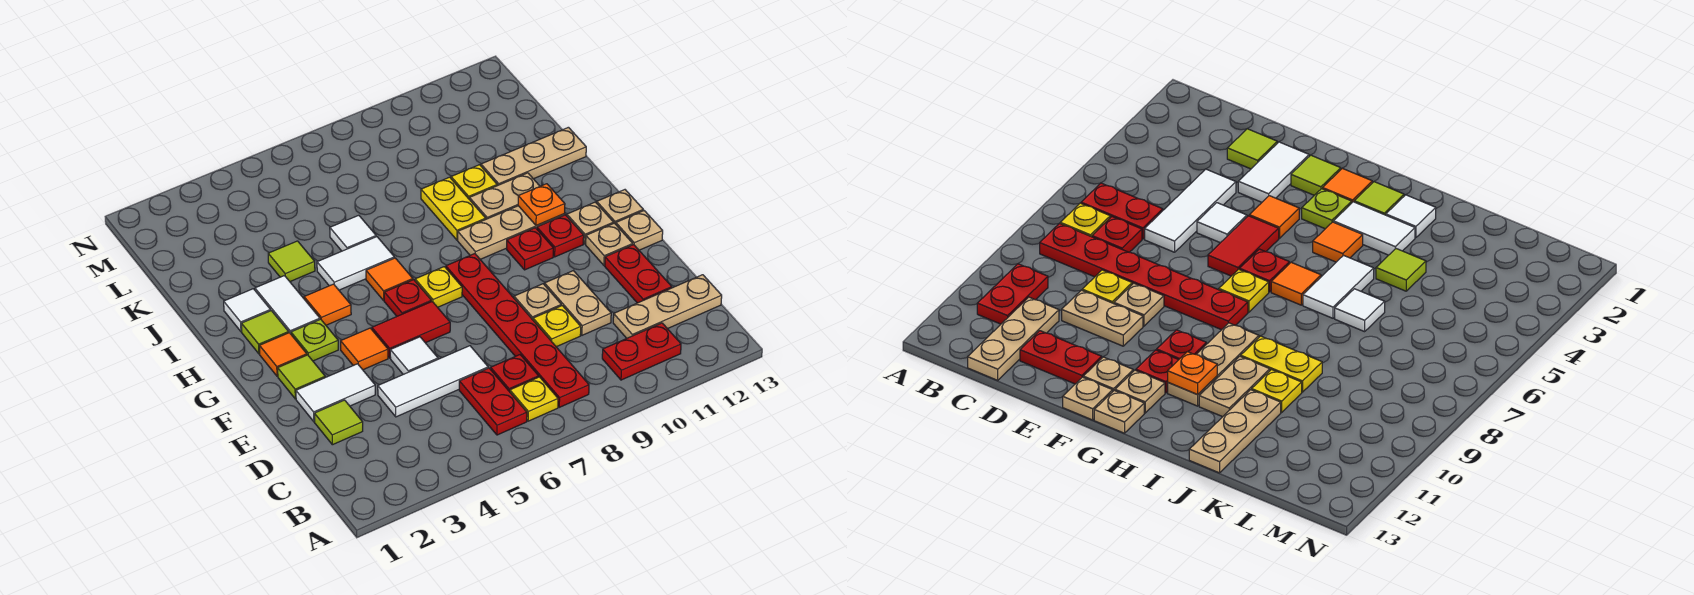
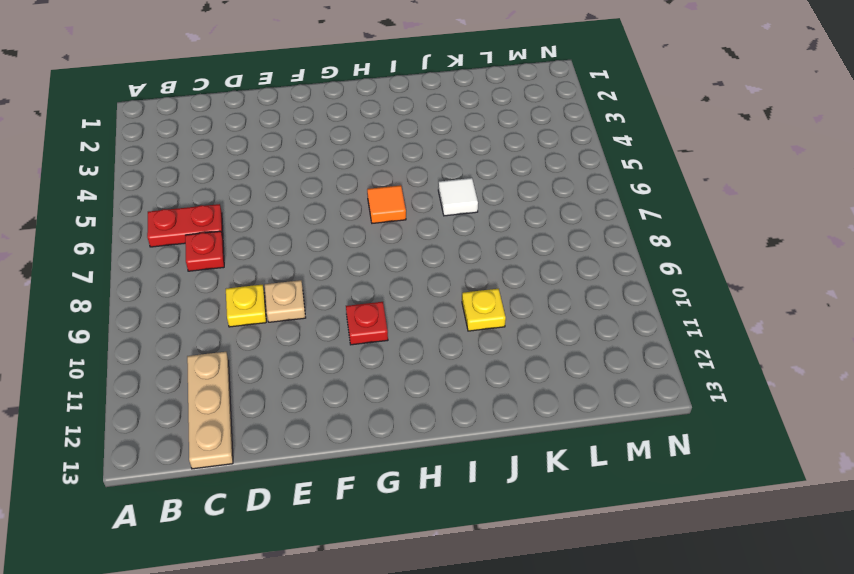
none -> yellow plate B7 level 1
none -> red plate B8:G8 level 1
none -> red plate B10:B11 level 1
none -> lime tile D2 level 1

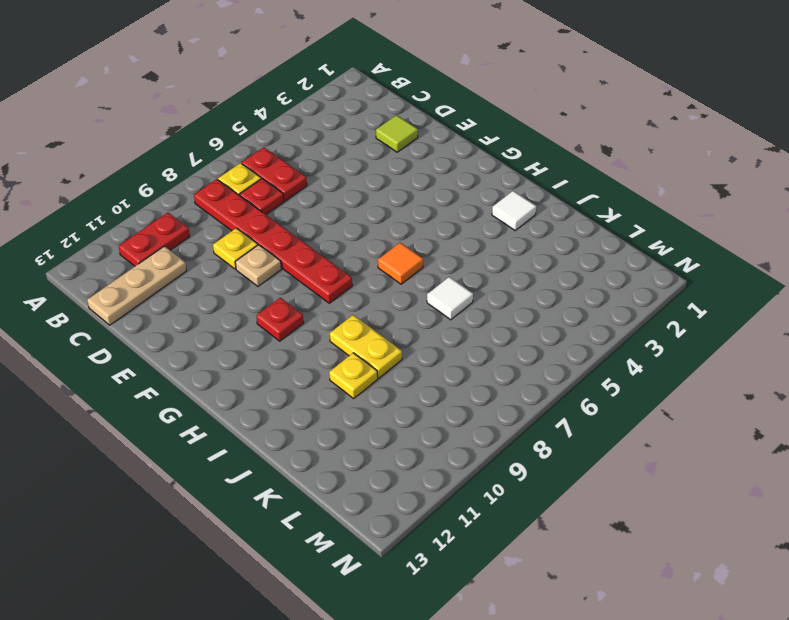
none -> white tile D4:D6 level 1
none -> tan plate D10:E10 level 1
none -> red plate D12:E12 level 1
none -> white tile E2:E3 level 1

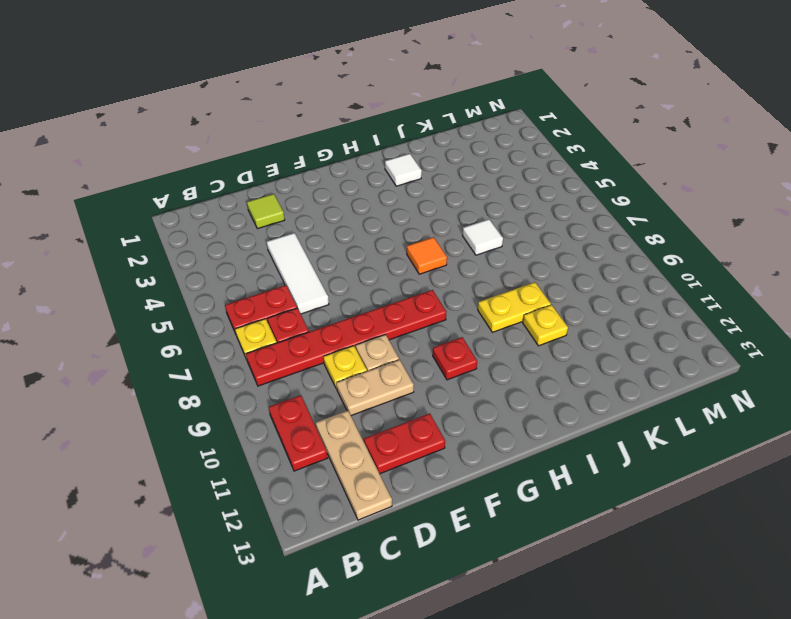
none -> white tile E2:E3 level 1
none -> white tile E5 level 1
none -> lime tile F2 level 1
none -> orange tile F4 level 1

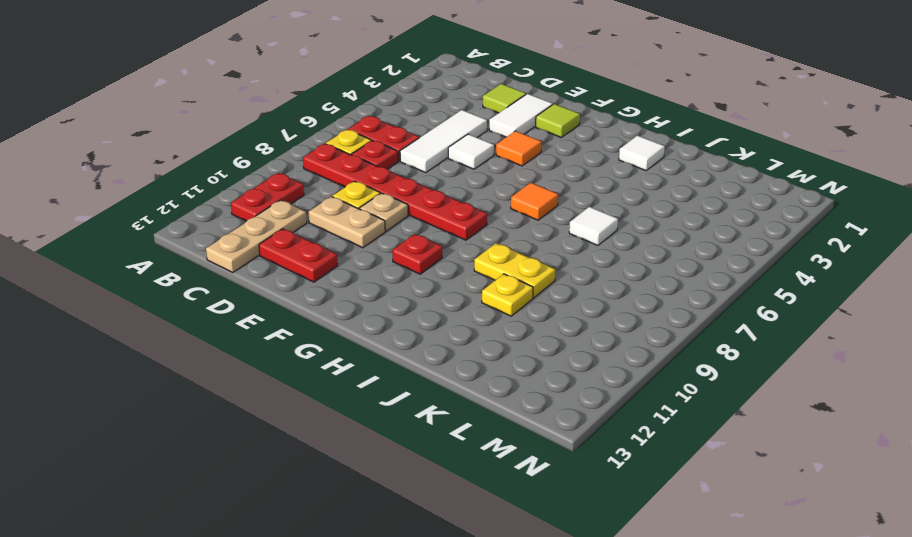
none -> red tile F5:F6 level 1
none -> tan plate F12 level 1
none -> tan plate F13 level 1
none -> orange tile G2 level 1

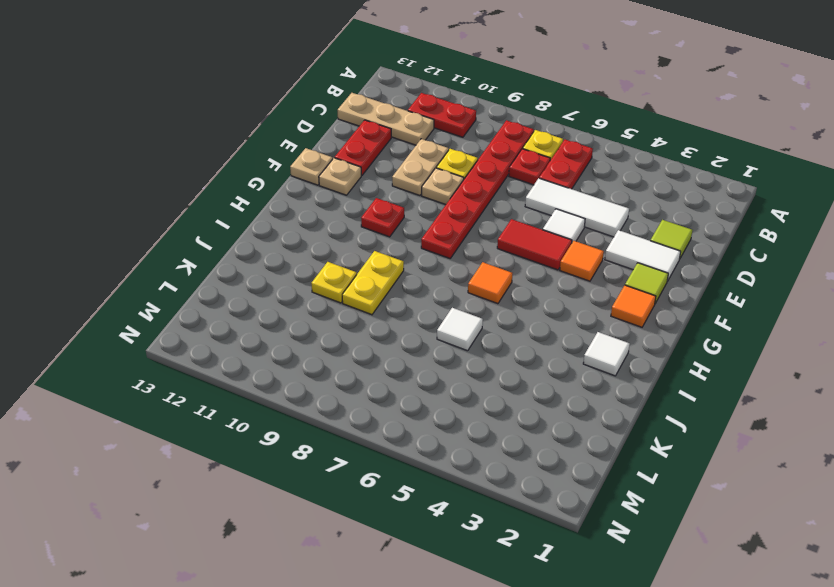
none -> lime plate G3 level 1
none -> red plate G6 level 1
none -> yellow plate G7 level 1
none -> red plate G11 level 1

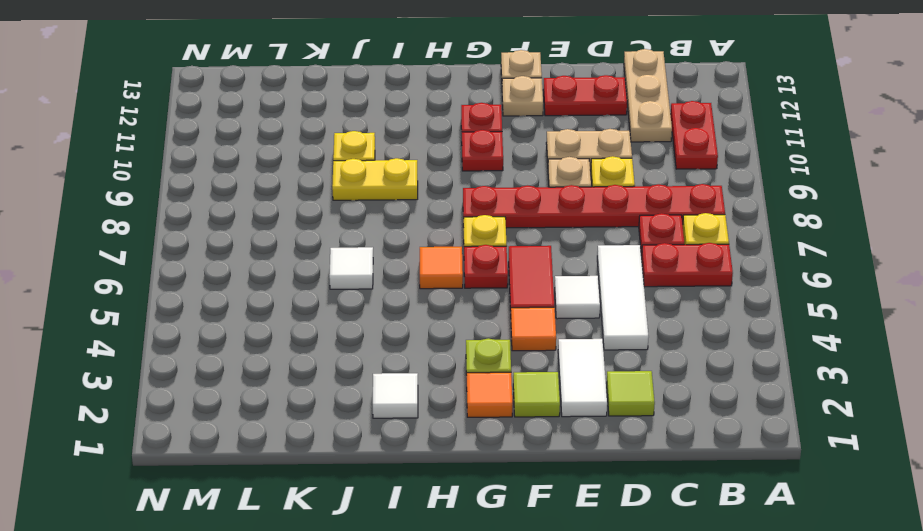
none -> tan plate G12 level 1
none -> tan plate G13 level 1
none -> lime tile H2 level 1
none -> white tile H3:I3 level 1

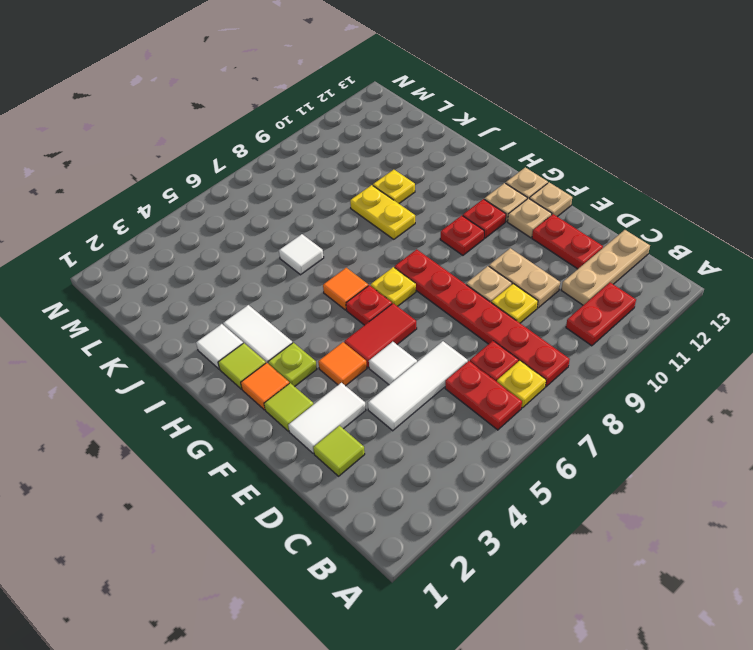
none -> orange tile H4 level 1
none -> tan plate H9:H11 level 1
none -> white tile I5:I6 level 1
none -> tan plate I10:I11 level 1

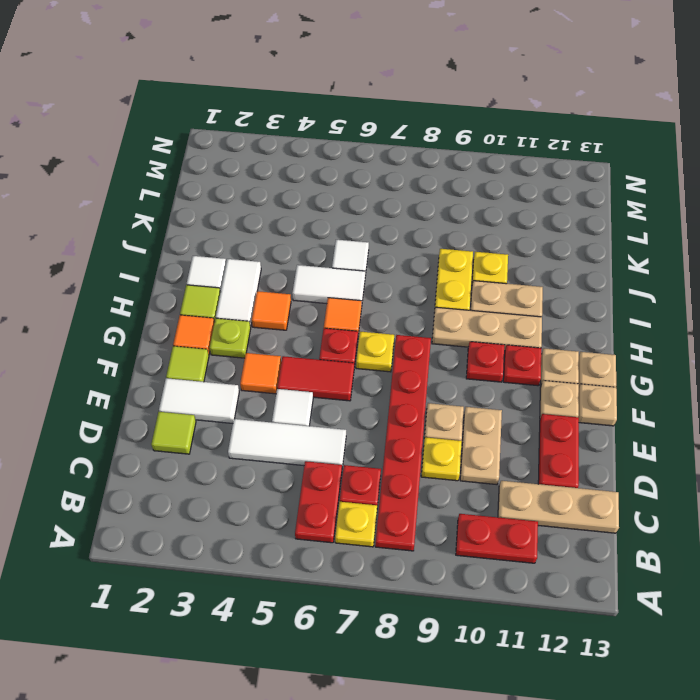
none -> lime tile J4 level 1
none -> tan plate J11:J13 level 1
none -> orange plate H11 level 2

